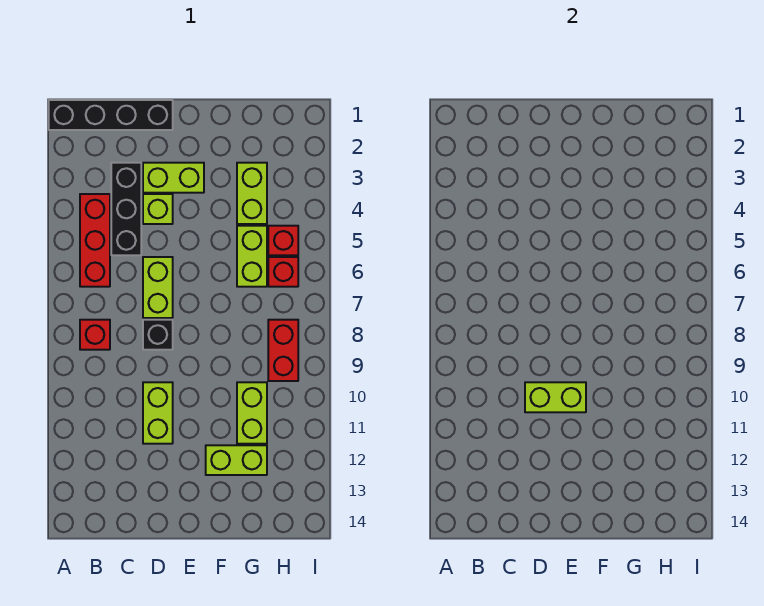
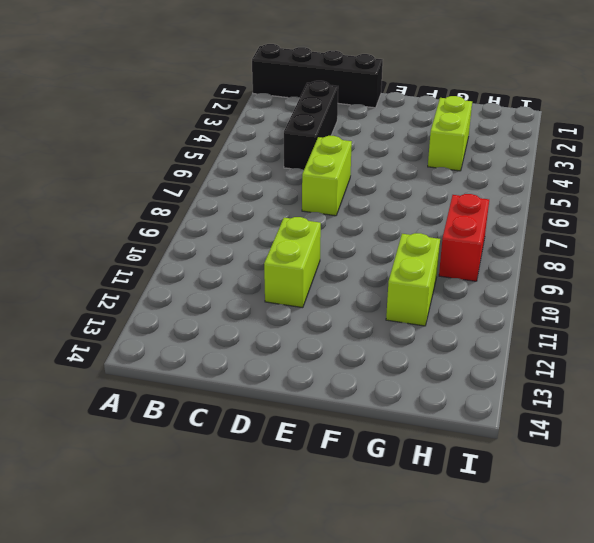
none -> red brick B4:B6 level 1
none -> red brick B8 level 1
none -> lime brick D3:E3 level 1

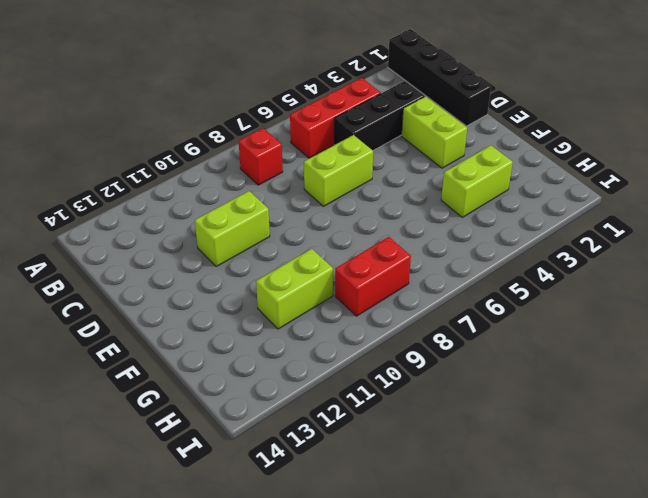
none -> lime brick D4 level 1
none -> black brick D8 level 1
none -> lime brick F12:G12 level 1

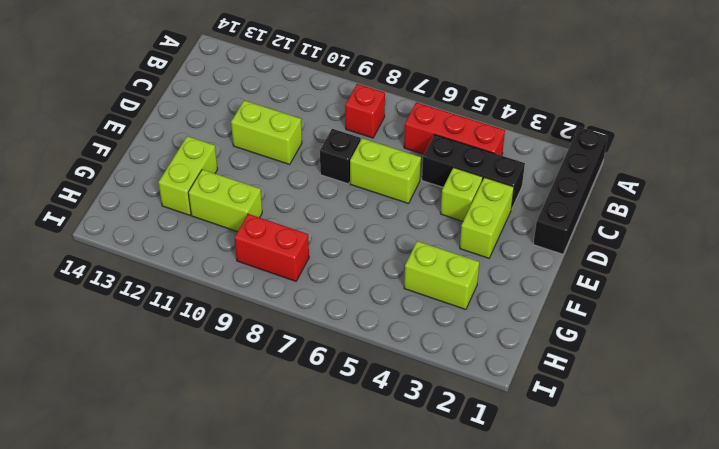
none -> lime brick G5:G6 level 1
none -> red brick H5 level 1
none -> red brick H6 level 1

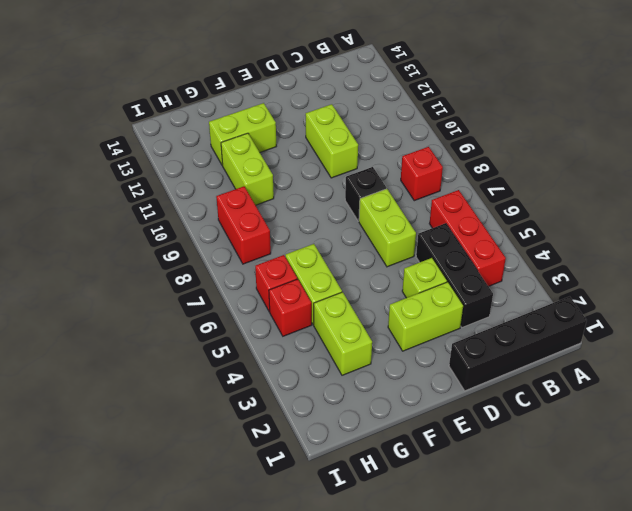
none -> lime brick D10:E10 level 2

